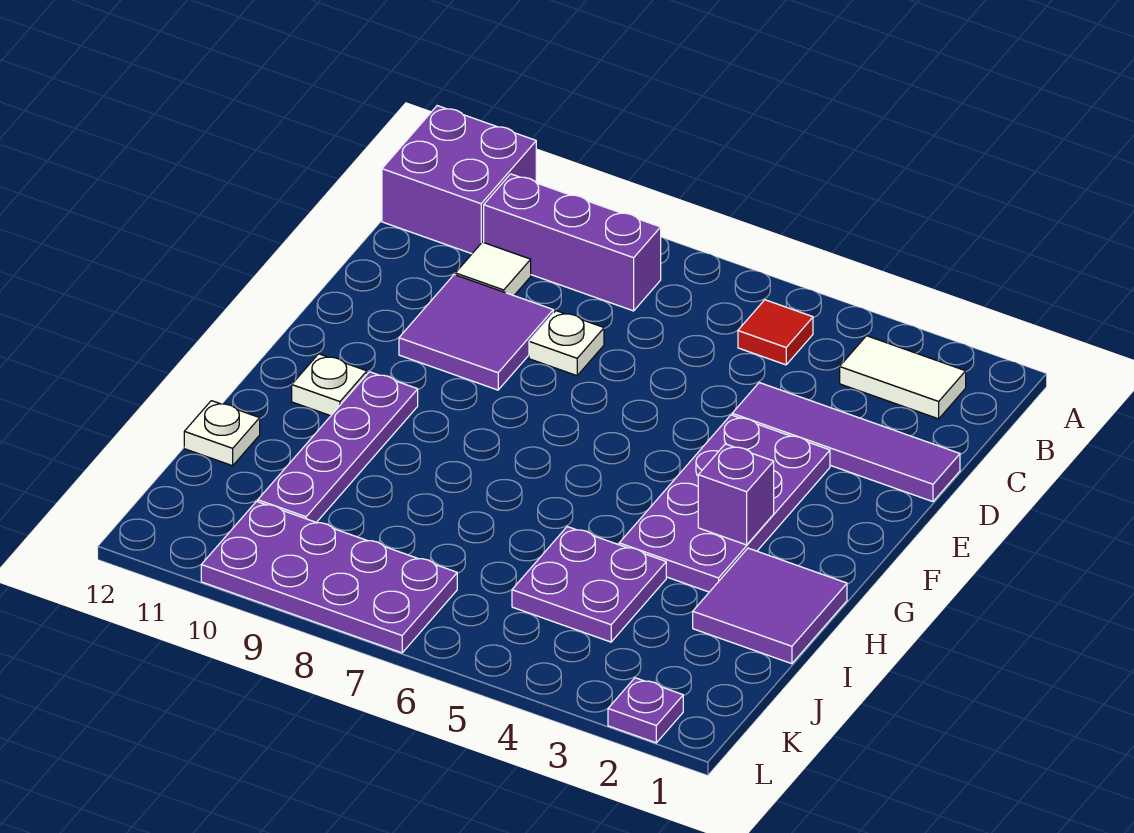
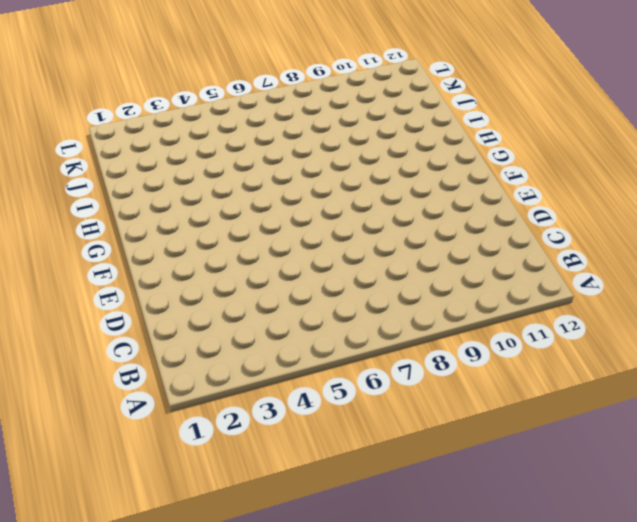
none -> purple brick A11:B12 level 1
none -> white tile B2:B3 level 1
none -> red tile B5 level 1

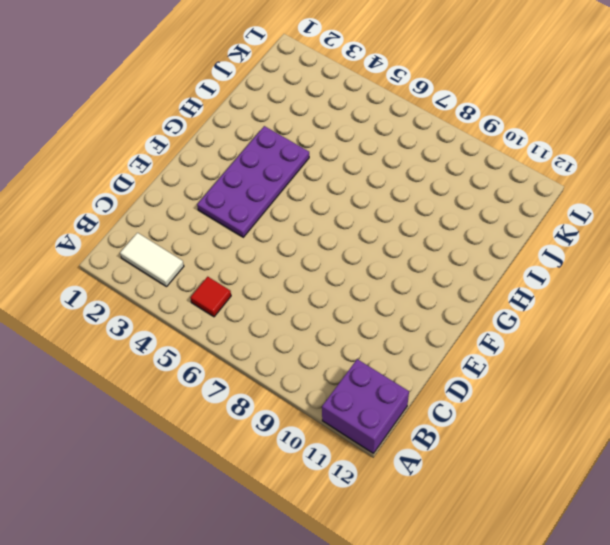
none -> purple brick B8:B10 level 1
none -> white tile C10 level 1
none -> purple tile D1:D4 level 1

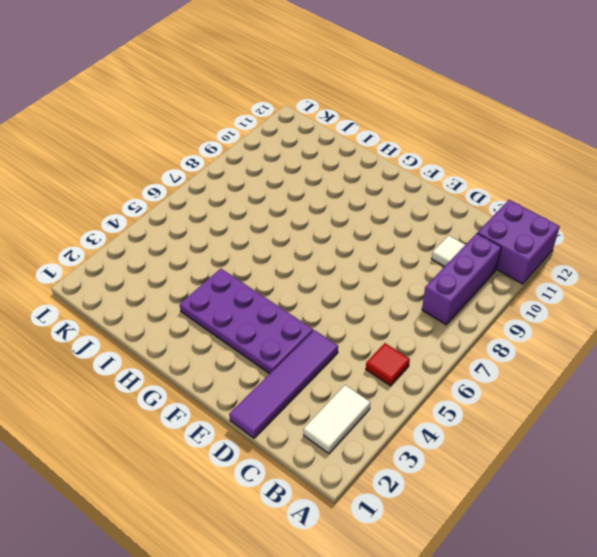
none -> white plate D8 level 1
none -> purple tile D9:E10 level 1
none -> purple plate G10:J10 level 1

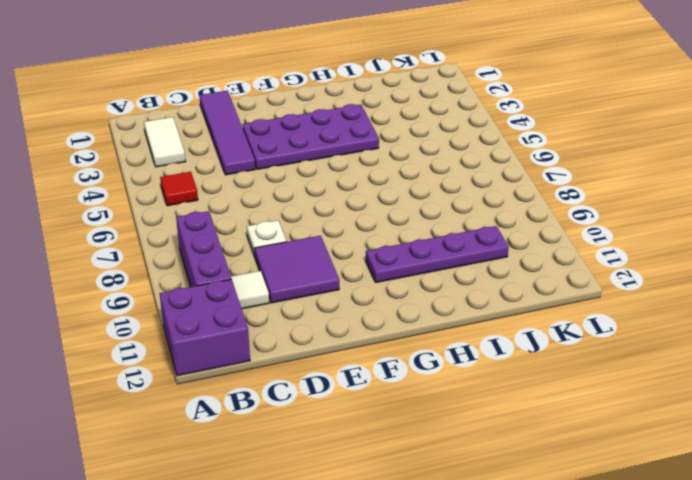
none -> white plate G11 level 1
none -> purple tile H1:I2 level 1
none -> purple plate I4:J5 level 1

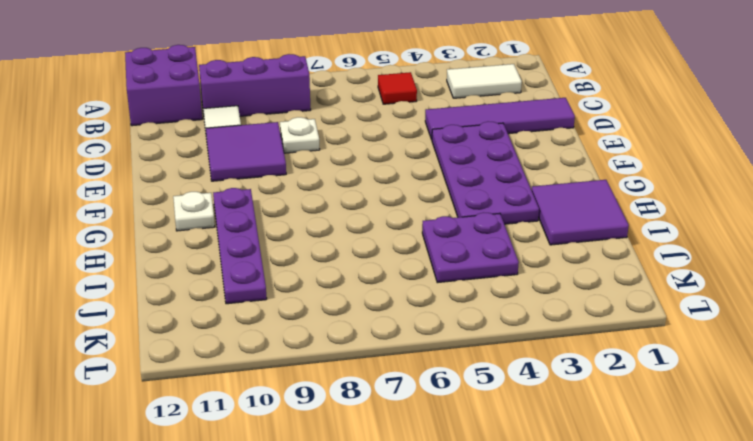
none -> white plate I12 level 1
none -> purple plate K7:L10 level 1
none -> purple plate L2 level 1

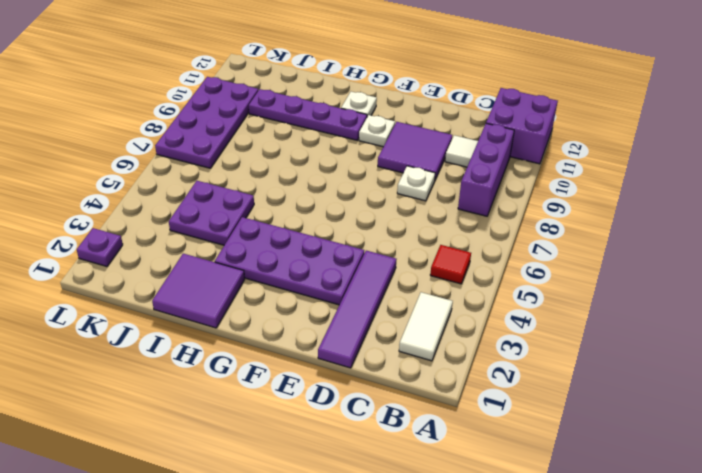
white plate F10 level 1 -> white plate I12 level 1
none -> purple brick G3 level 2

